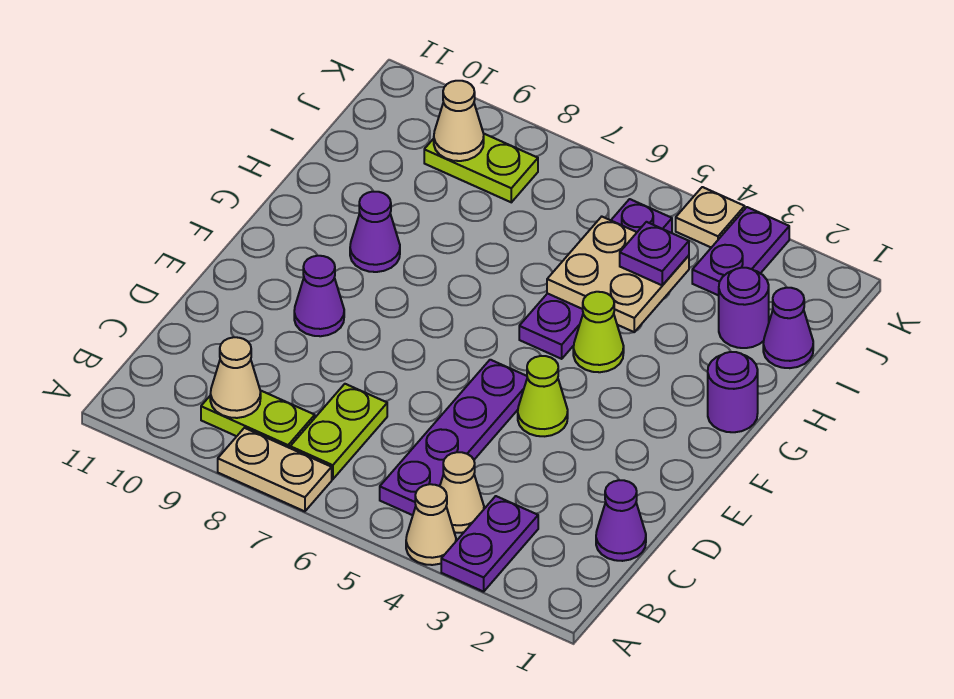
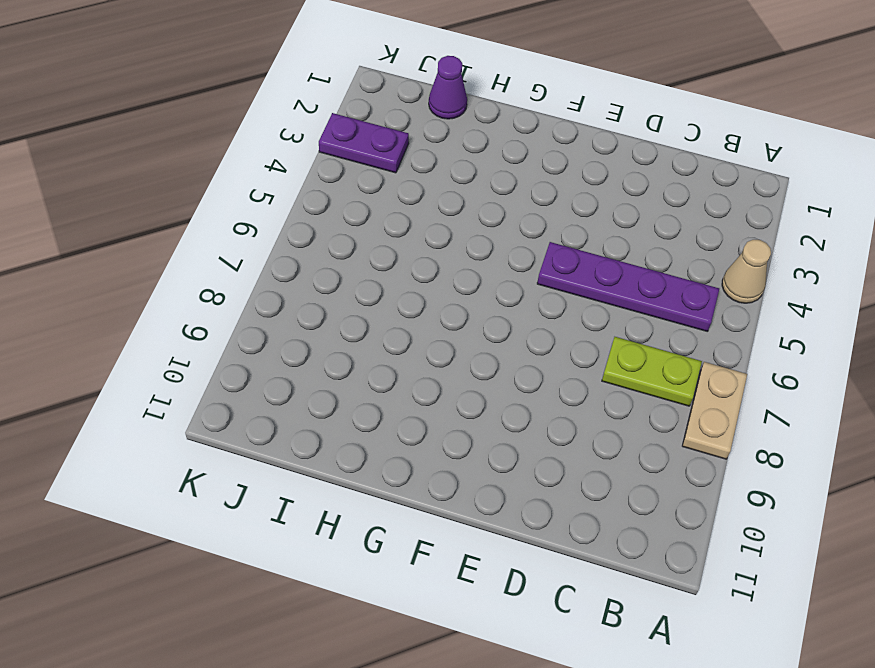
none -> purple plate A3:B3 level 1
none -> tan cone B4 level 1
none -> lime plate B8:B9 level 1

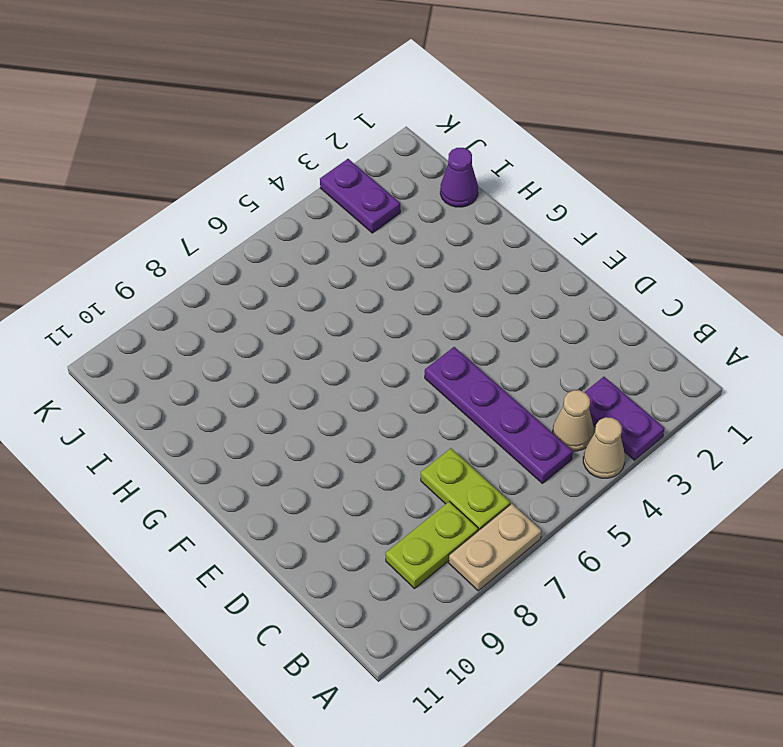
none -> purple cone C1 level 1
none -> lime cone E4 level 1
none -> purple cone E9 level 1

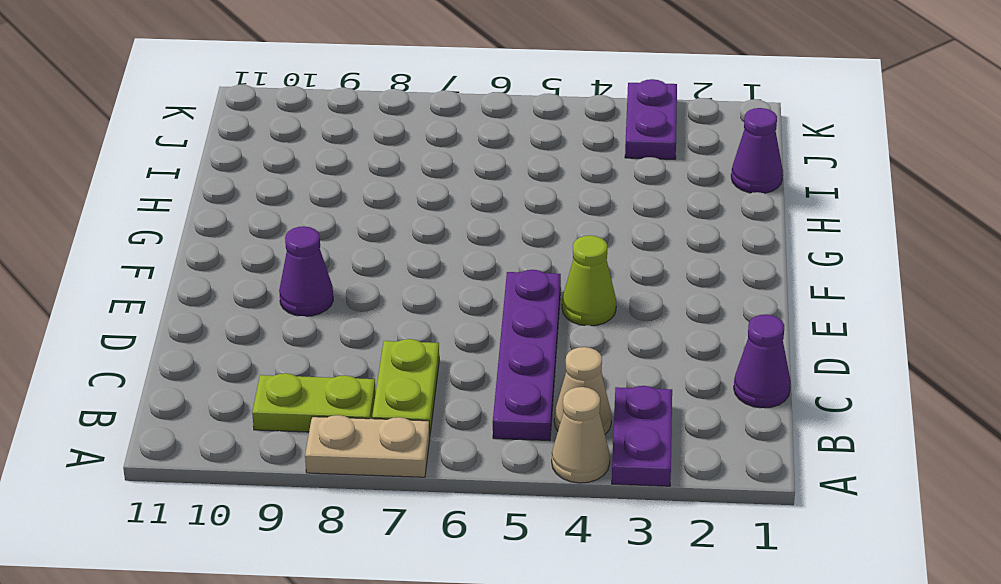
none -> purple round brick G1 level 1
none -> lime cone G4 level 1
none -> purple plate G5:J5 level 1

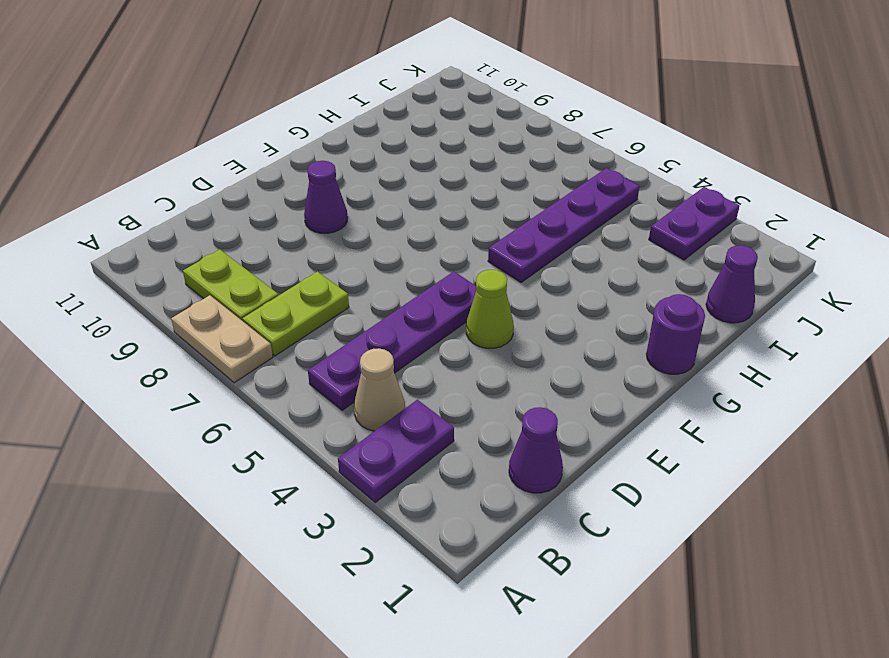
none -> tan cone A4 level 1
none -> lime cone G4 level 1
none -> purple cone G9 level 1

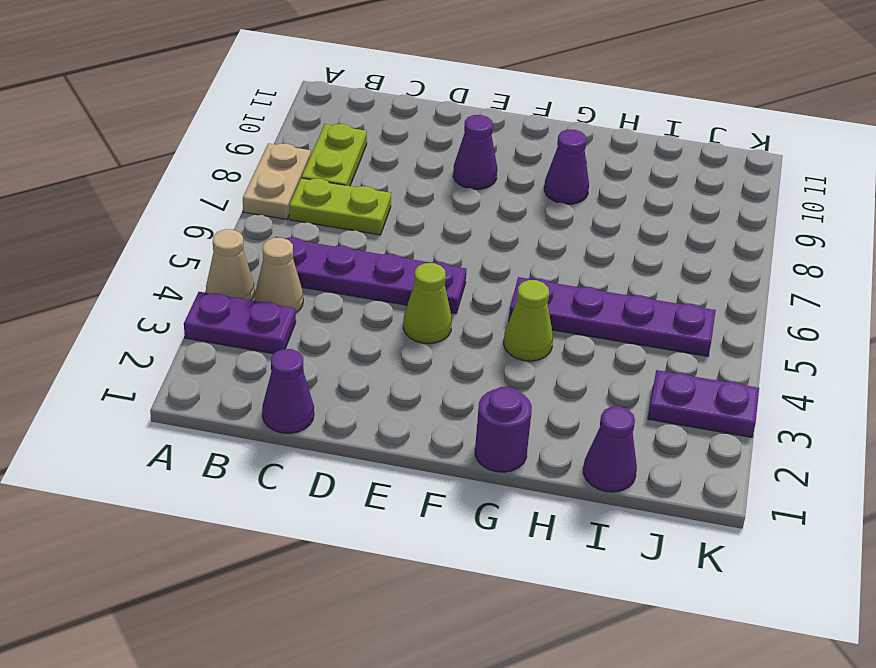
none -> purple round brick I2 level 1
none -> lime plate J8:J9 level 1
none -> tan plate K4 level 1

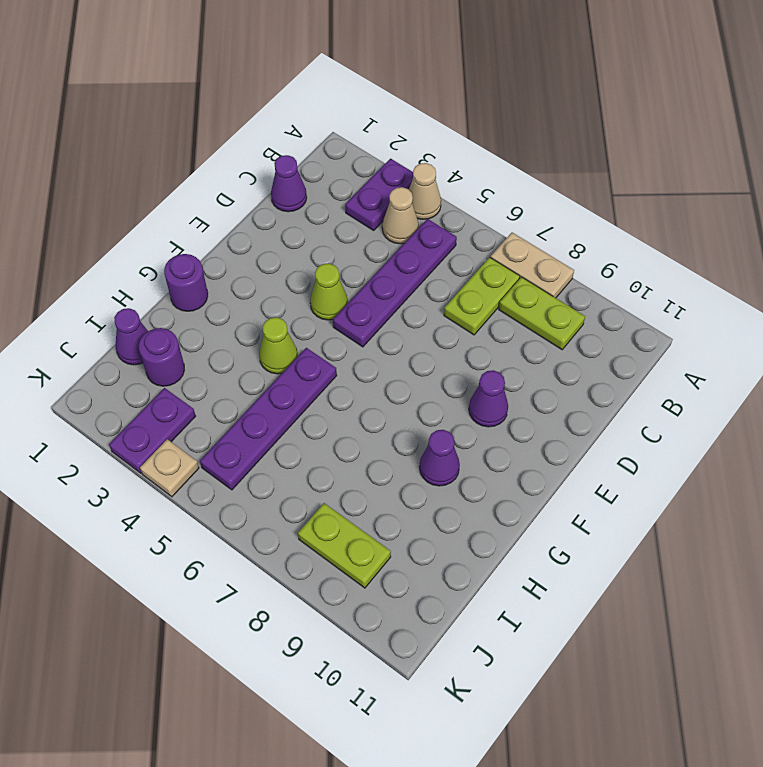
none -> tan cone B9 level 2
none -> tan plate H4:I5 level 2
none -> tan cone J9 level 2

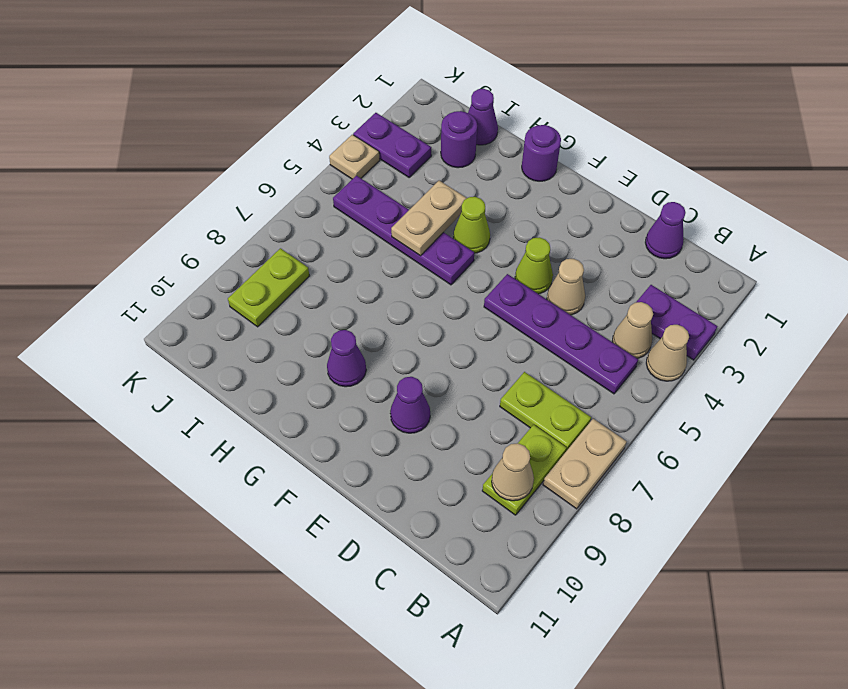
tan cone D4 level 1 -> tan cone J9 level 2
tan plate H4:H5 level 2 -> tan plate H4:I5 level 2
none -> purple plate I4 level 3

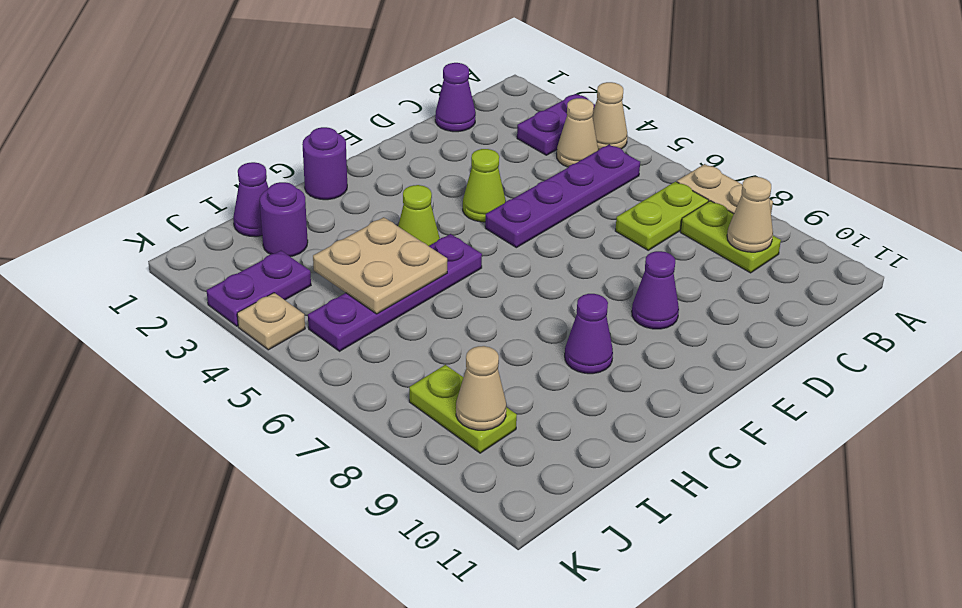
none -> purple plate I4 level 3

